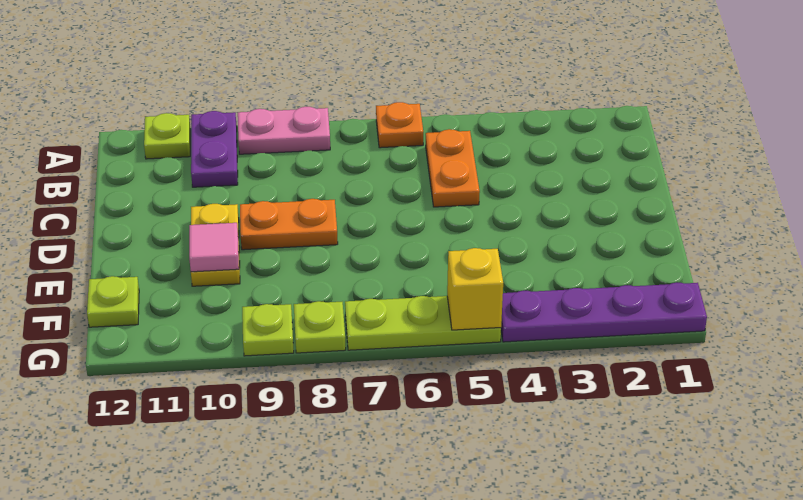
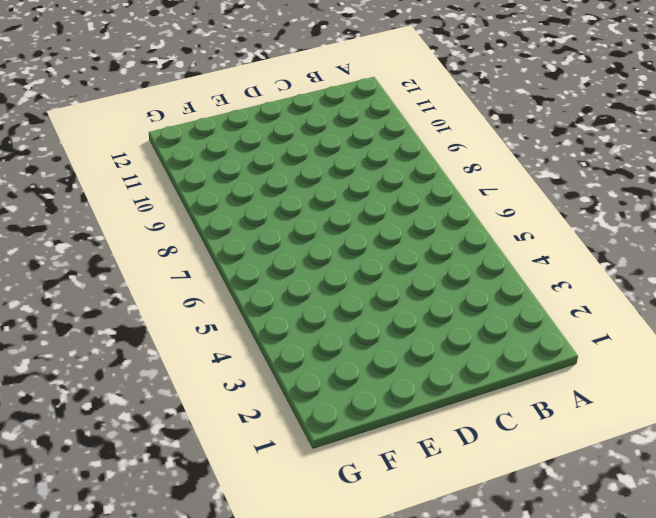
none -> orange plate A6 level 1
none -> pink plate A8:A9 level 1
none -> purple plate A10:B10 level 1

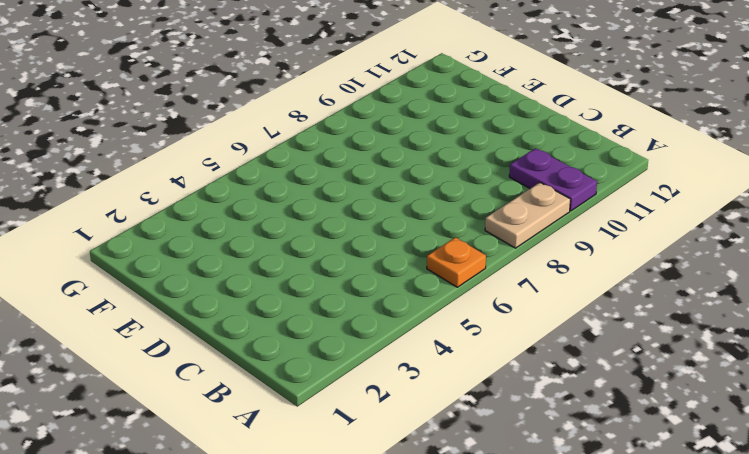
tan plate A8:A9 level 1 -> pink plate A8:A9 level 1
none -> lime plate A11 level 1
none -> orange plate B5:C5 level 1
none -> orange plate D8:D9 level 1

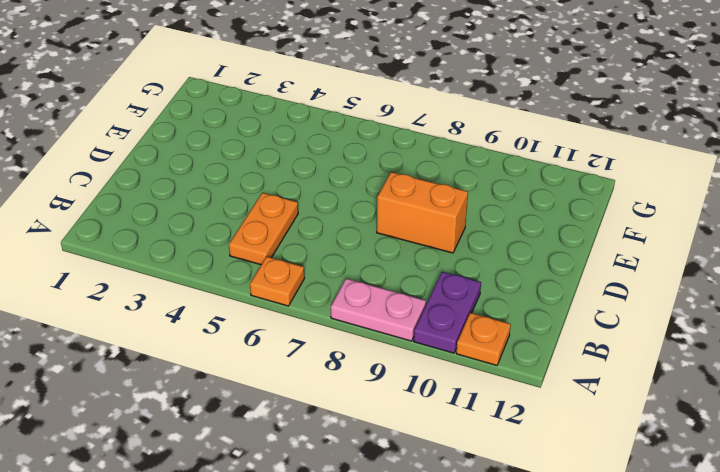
orange plate A11 level 1 -> lime plate A11 level 1
orange brick D8:D9 level 1 -> orange plate D8:D9 level 1
none -> yellow plate D10:E10 level 1
none -> lime plate F12 level 1
none -> purple plate G1:G4 level 1

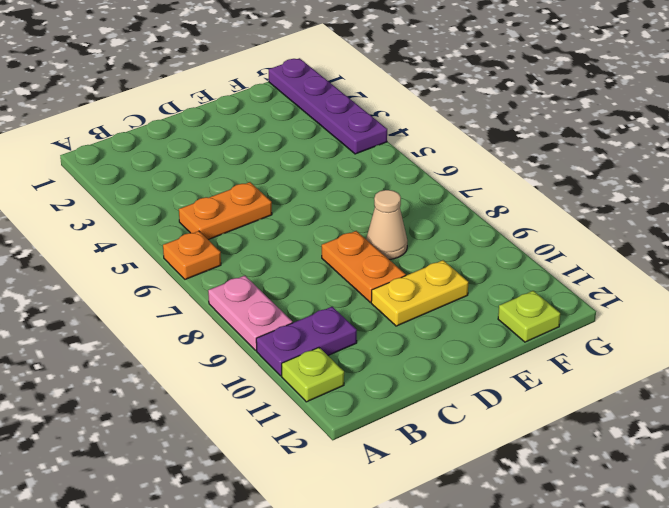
tan cone E8 level 1 -> none
none -> lime plate G5:G7 level 1
none -> lime plate G8 level 1
none -> lime plate G9 level 1

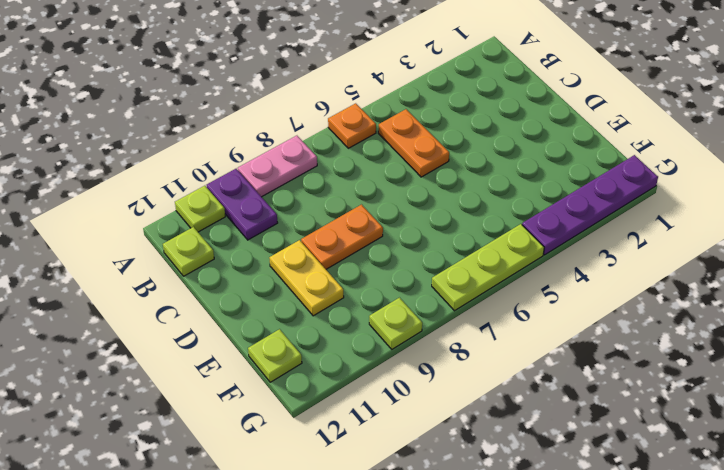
lime plate B12 level 1 -> lime plate G8 level 1
none -> pink tile E10 level 2
none -> yellow brick G5 level 2

